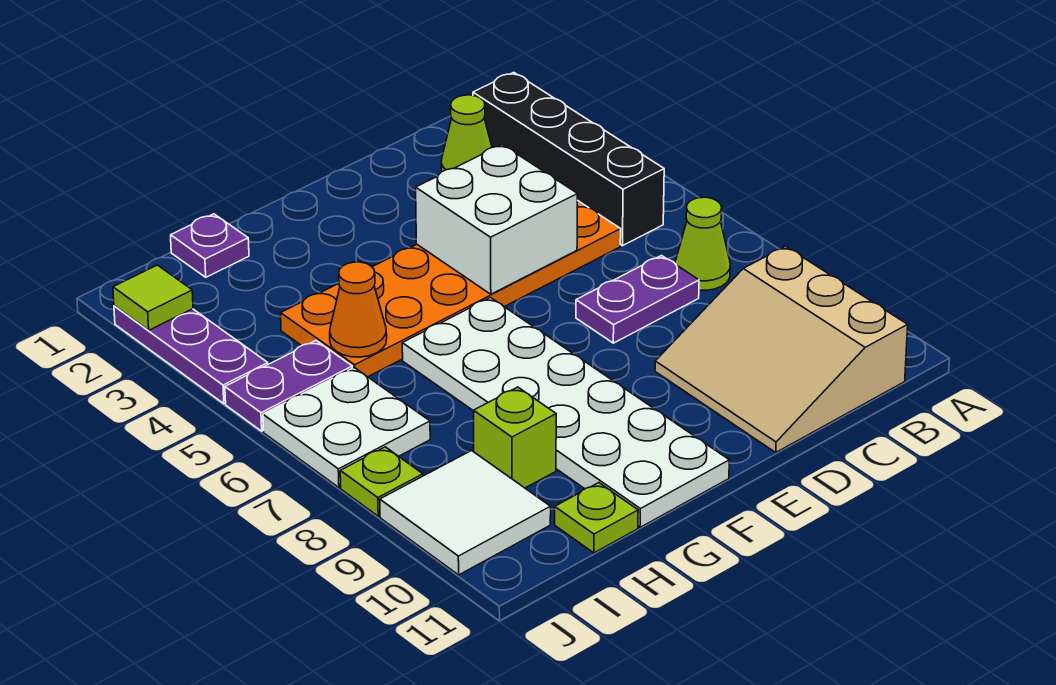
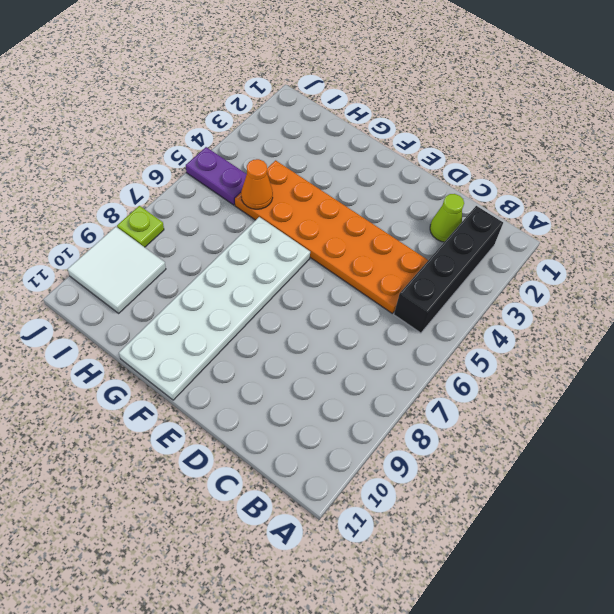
none -> lime cone B7 level 1
none -> tan slope B9:D11 level 1 top B
none -> purple plate C7:D7 level 1

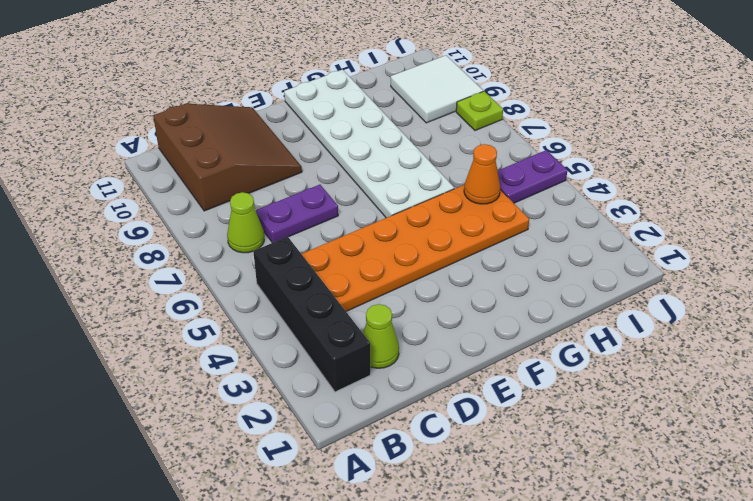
brown slope B9:D11 level 1 top B -> tan slope B9:D11 level 1 top B
none -> purple plate H1 level 1
none -> lime brick H9 level 1
none -> lime plate H11 level 1

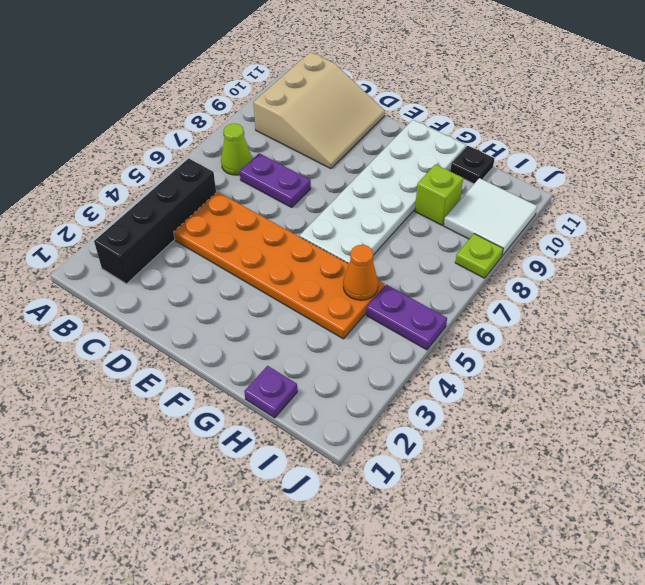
black plate H11 level 1 -> lime plate H11 level 1
none -> lime cone C2 level 1
none -> white plate I6:J7 level 1
none -> purple plate J2:J4 level 1

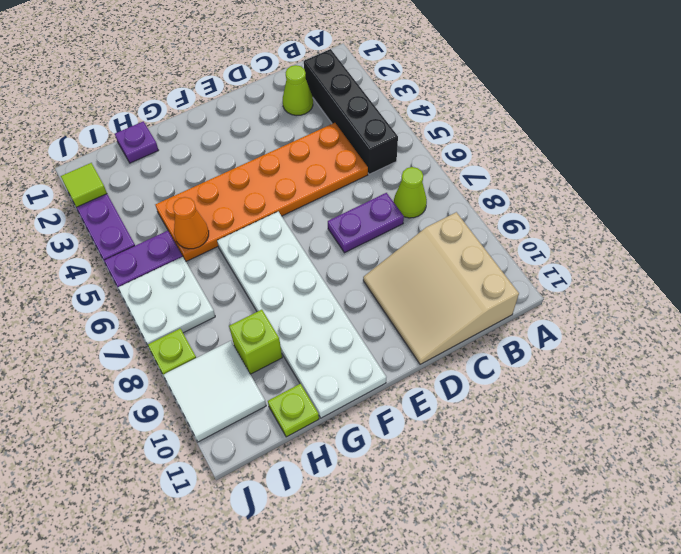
none -> white brick D4:E5 level 2

